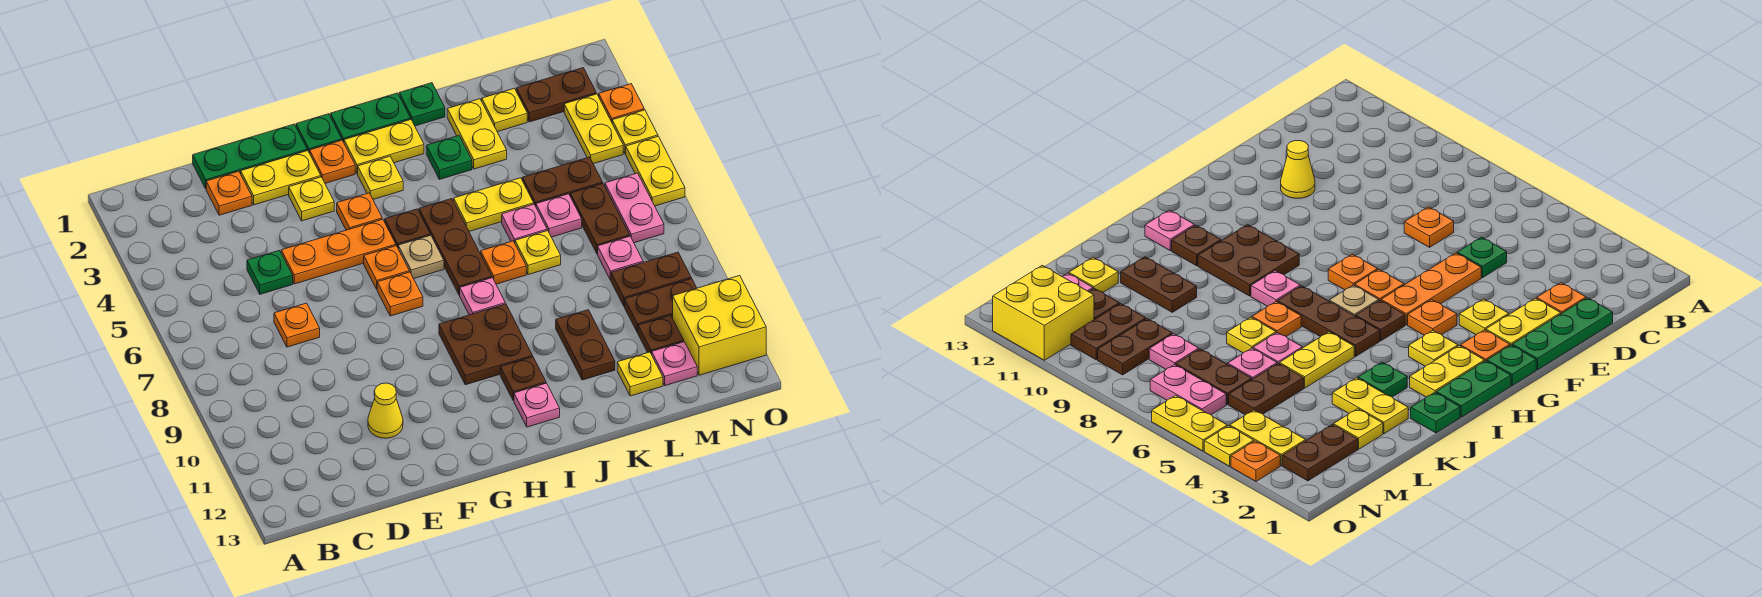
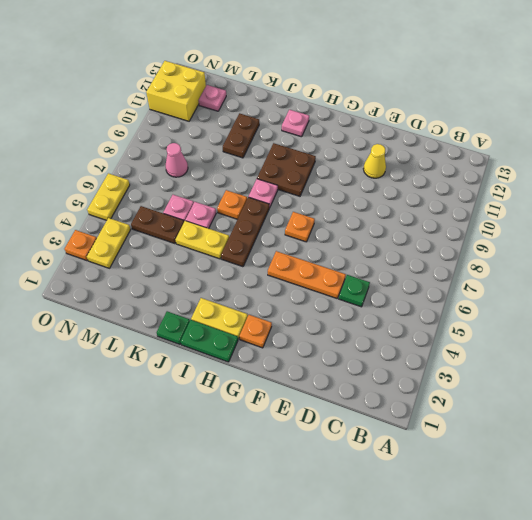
pink cone M8 level 1 -> pink plate M8 level 1
none -> green plate D1:F1 level 1
none -> orange plate D2 level 1
none -> orange plate D7 level 1
none -> yellow plate E2:F2 level 1

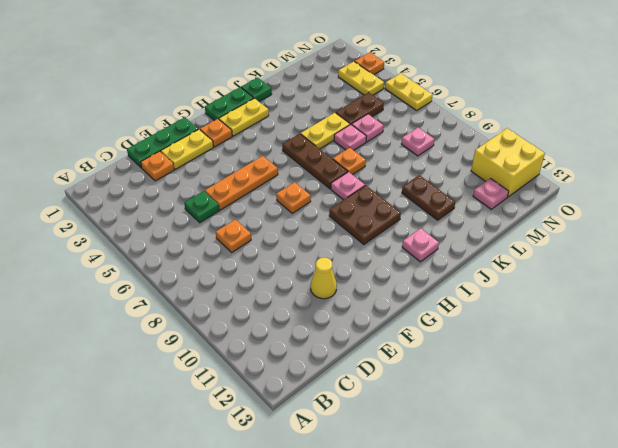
none -> yellow plate F3 level 1
none -> green plate G1 level 1
none -> orange plate G4 level 1
none -> orange plate G6 level 1

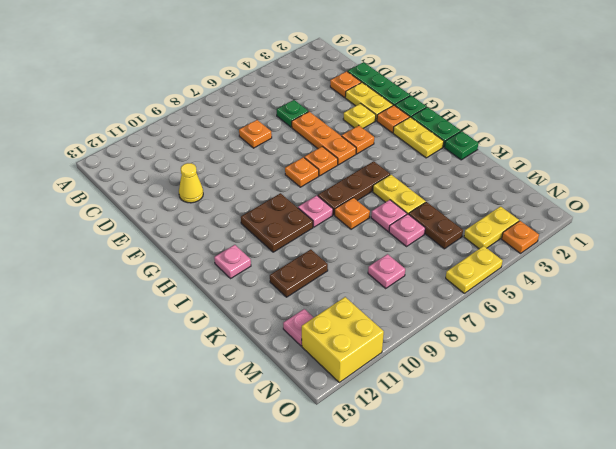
none -> yellow plate H3 level 1
none -> brown plate H5 level 1
none -> tan plate H6 level 1
none -> brown plate I11 level 1

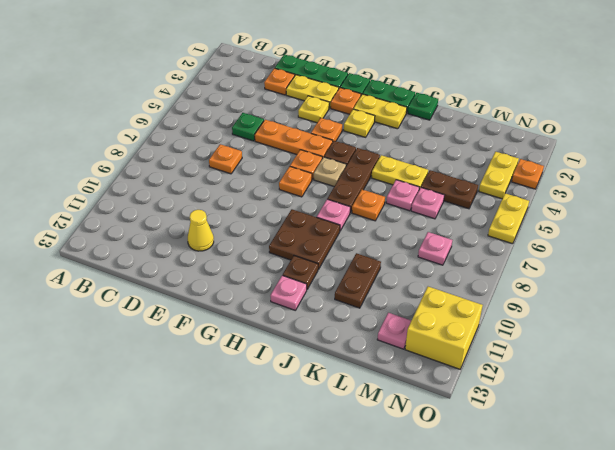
none -> green plate J3 level 1
none -> yellow plate K2:K3 level 1
none -> yellow plate K7 level 1
none -> yellow plate L2 level 1

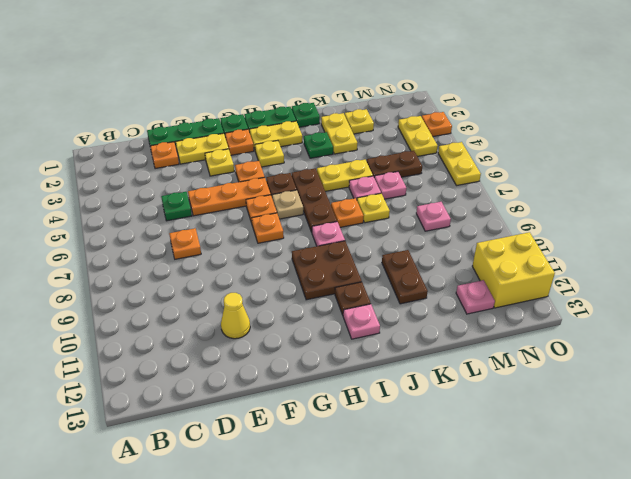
none -> yellow plate L12 level 1
none -> brown plate M2:N2 level 1
none -> brown plate M6:M7 level 1
none -> brown plate M9:N9 level 1

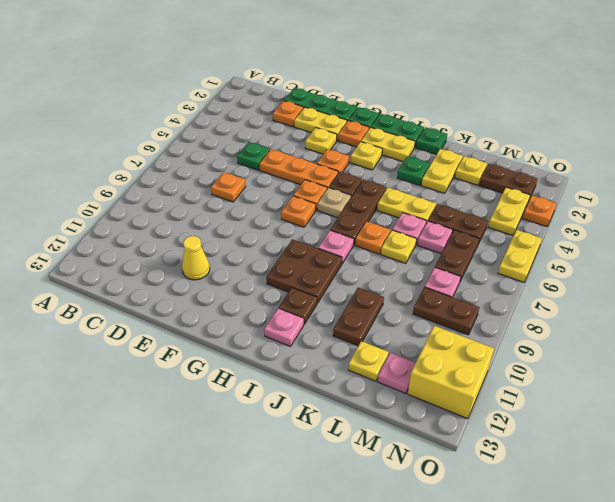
none -> brown plate M10:N10 level 1
none -> brown plate M11 level 1
none -> pink plate N6:N7 level 1
none -> yellow plate O4 level 1

